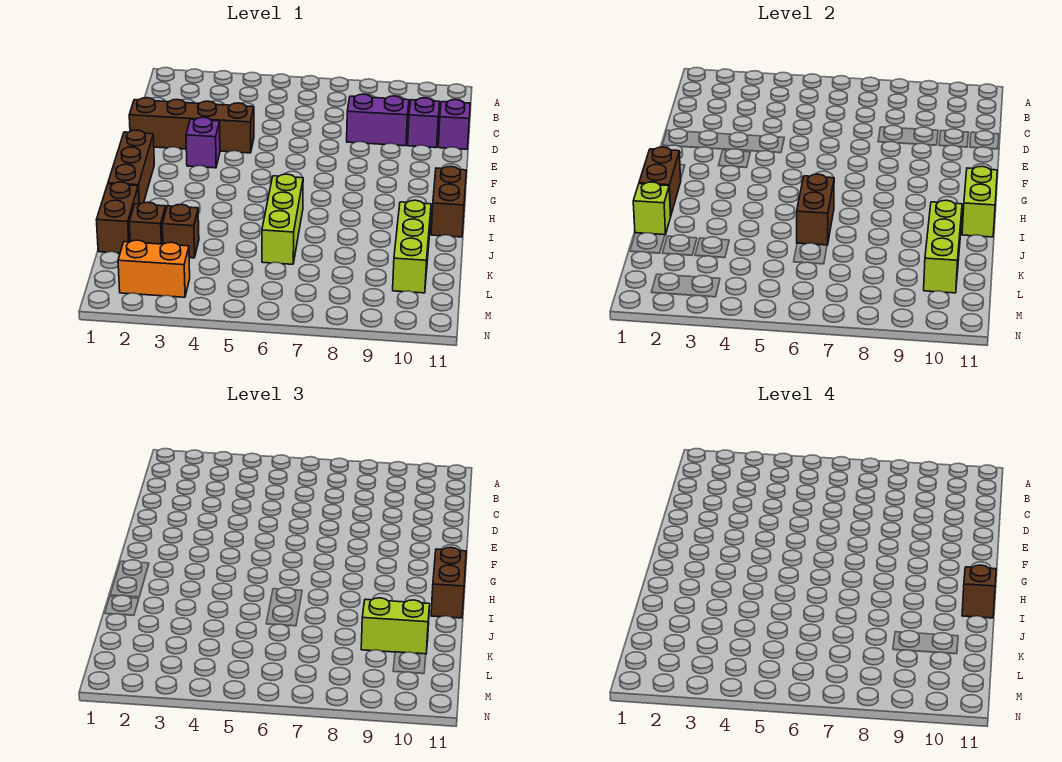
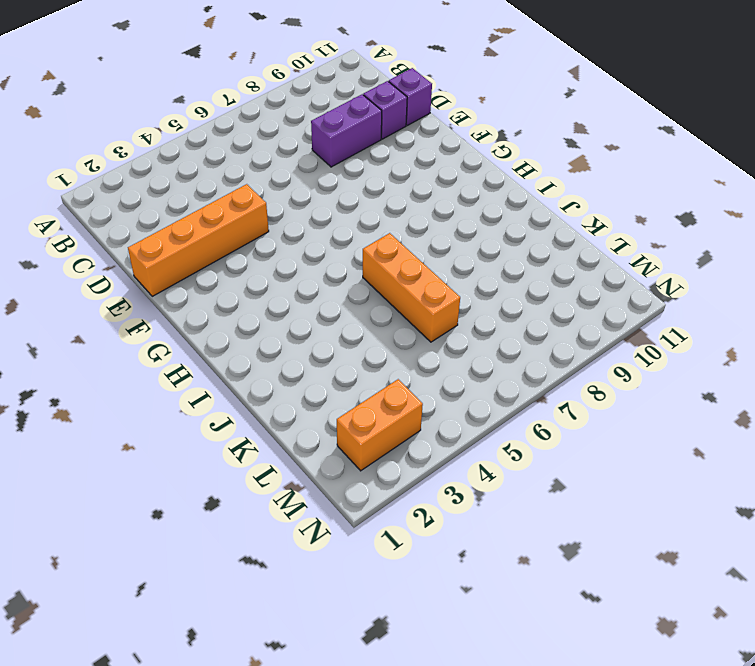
orange brick E1:E4 level 1 -> brown brick E1:E4 level 1
orange brick I6:K6 level 1 -> lime brick I6:K6 level 1
none -> purple brick F3 level 1
none -> brown brick G1:I1 level 1
none -> brown brick H11:I11 level 1

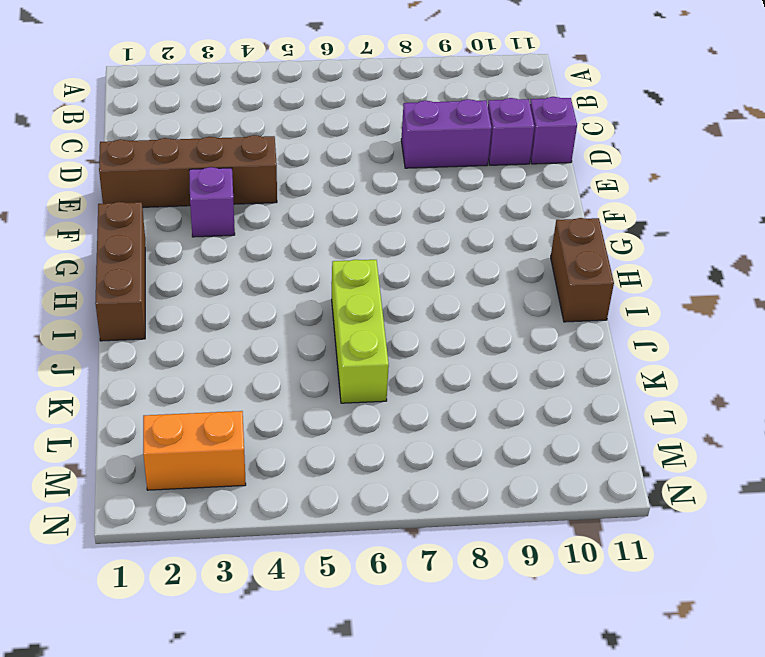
none -> brown brick J1:K1 level 1
none -> lime brick J10:L10 level 1
none -> brown brick K2 level 1

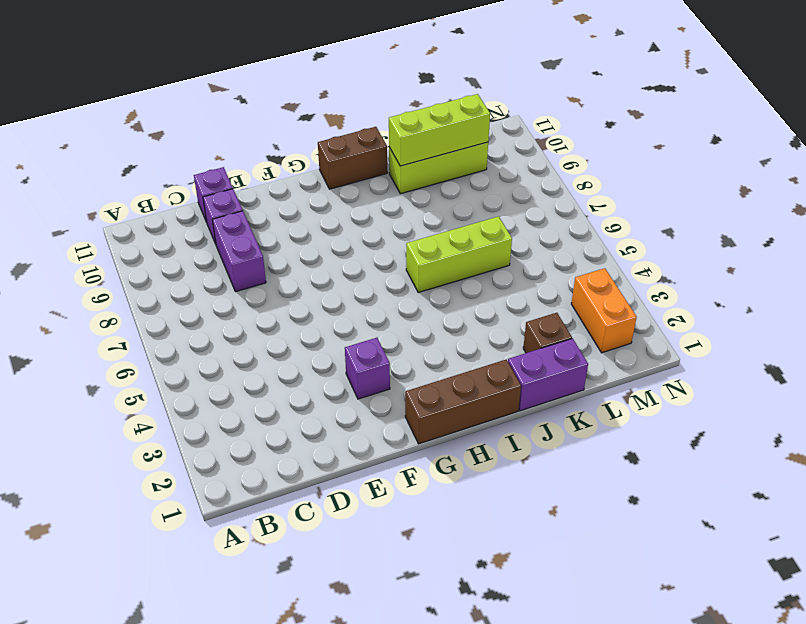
purple brick J1:K1 level 1 -> brown brick J1:K1 level 1
none -> brown brick E1:E4 level 1
none -> brown brick K3 level 1
none -> brown brick H1:I1 level 2

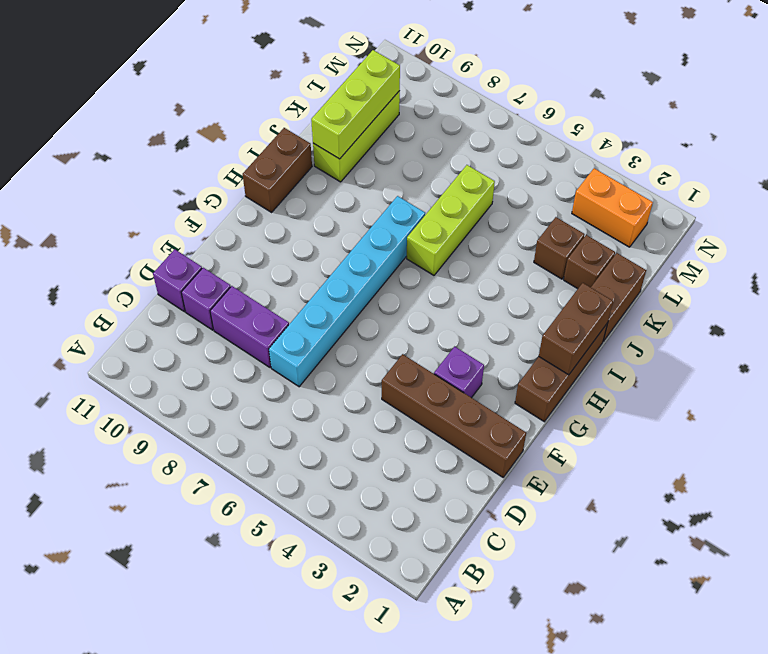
cyan brick D7:I7 level 1 -> none
none -> lime brick H11:I11 level 2
none -> brown brick I6:J6 level 2
none -> lime brick J1 level 2

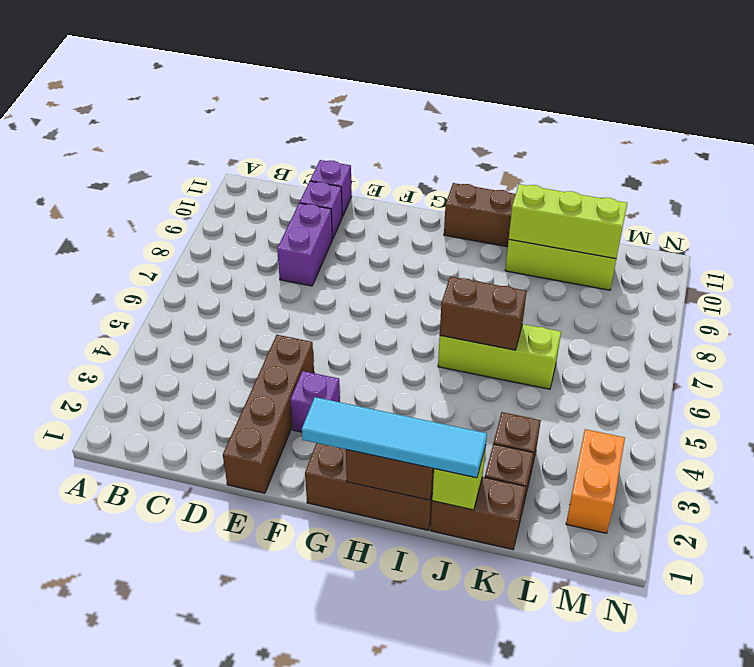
cyan tile G1:J1 level 3 -> none
none -> lime brick H11:I11 level 2
none -> brown brick H11:I11 level 3
none -> lime brick K9:K10 level 3

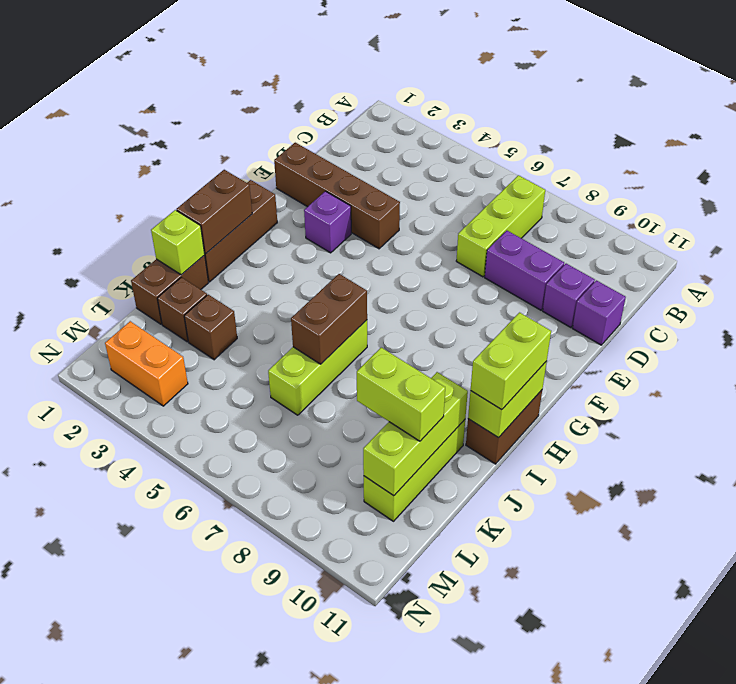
lime brick B7:D7 level 1 -> none
lime brick H11:I11 level 3 -> brown brick H11:I11 level 3
none -> brown brick I11 level 4

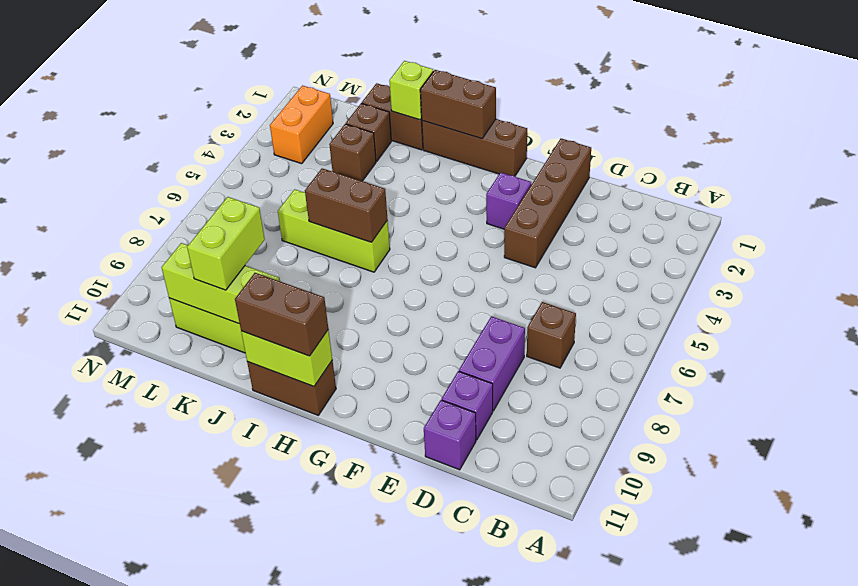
brown brick C7 level 1 -> brown brick I11 level 4

